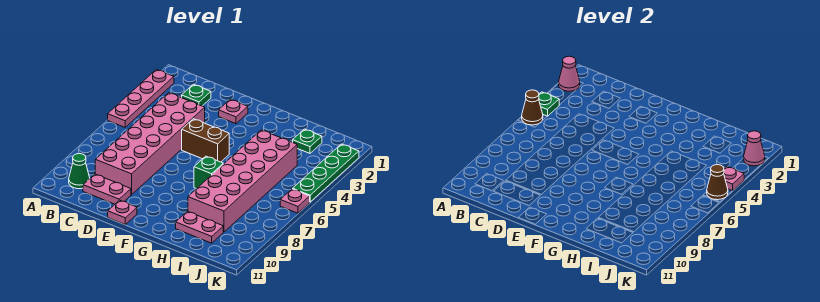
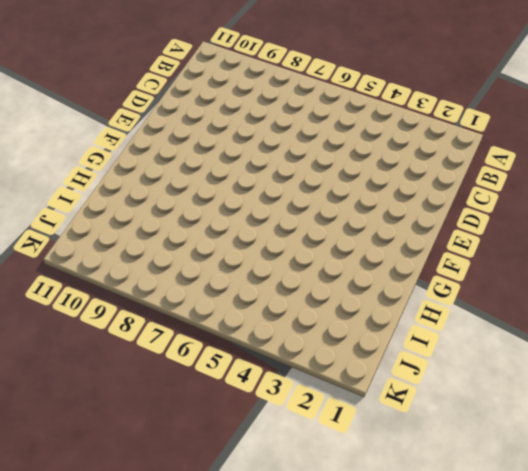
none -> pink plate A2:A5 level 1
none -> green cone B10 level 1
none -> green plate C2 level 1

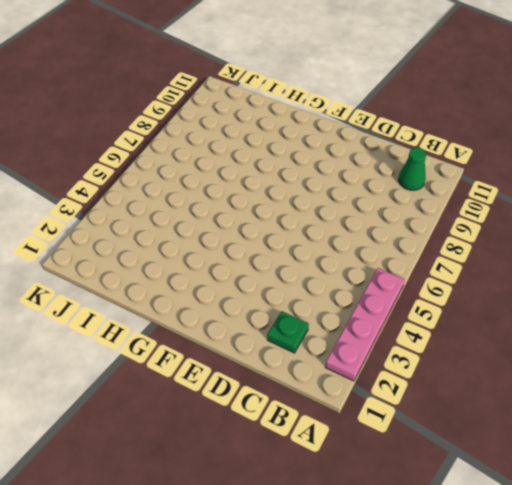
none -> pink brick C4:D9 level 1
none -> pink plate C10:D10 level 1
none -> pink plate E2 level 1

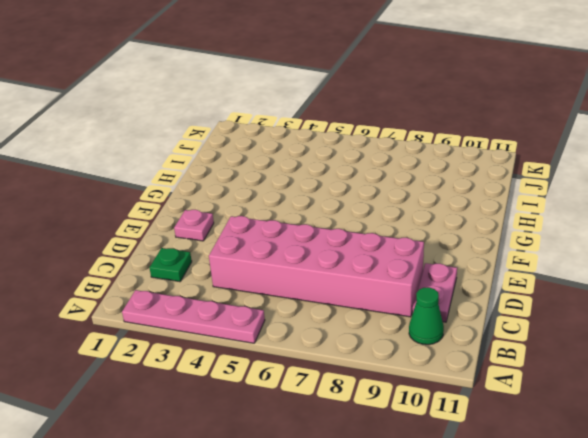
none -> brown brick E5:F5 level 1
none -> pink plate E11 level 1
none -> green brick G7 level 1

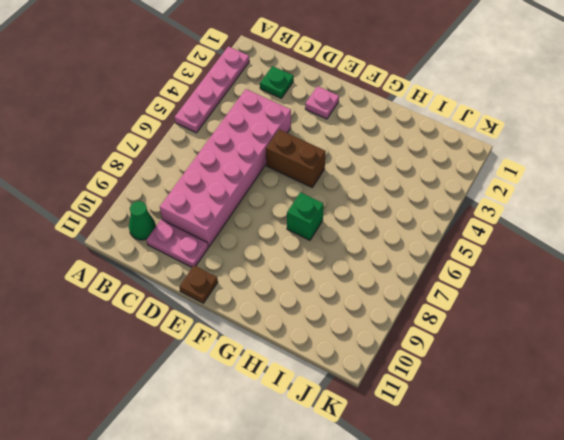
brown plate E11 level 1 -> pink plate E11 level 1
none -> pink brick H4:I9 level 1
none -> pink plate H10:I10 level 1
none -> green plate I2 level 1

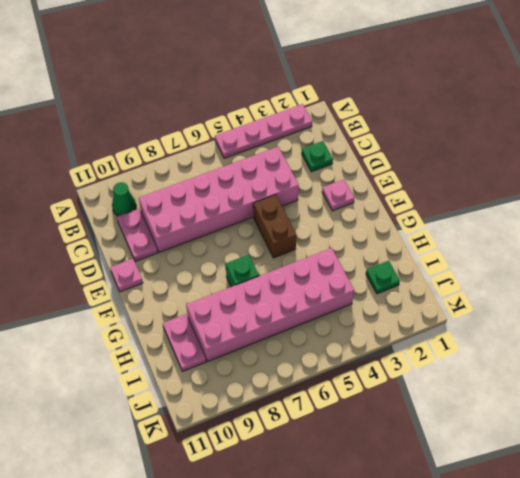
none -> green plate K2:K5 level 1
none -> pink plate K6 level 1
none -> pink cone A2 level 2

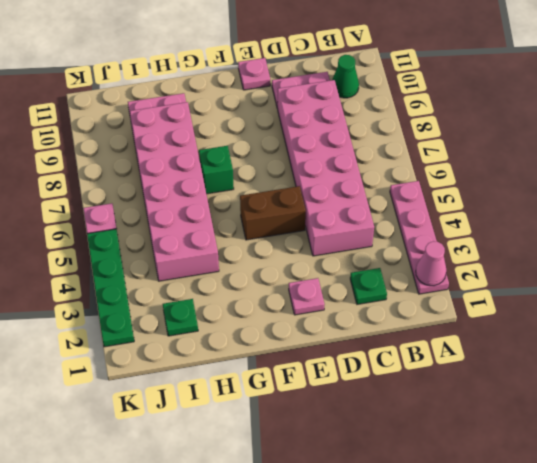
none -> green plate A4 level 2
none -> brown cone A5 level 2
none -> pink cone K2 level 2

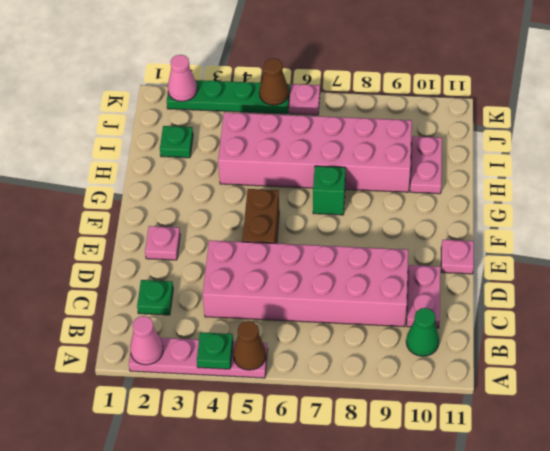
none -> pink plate K4 level 2

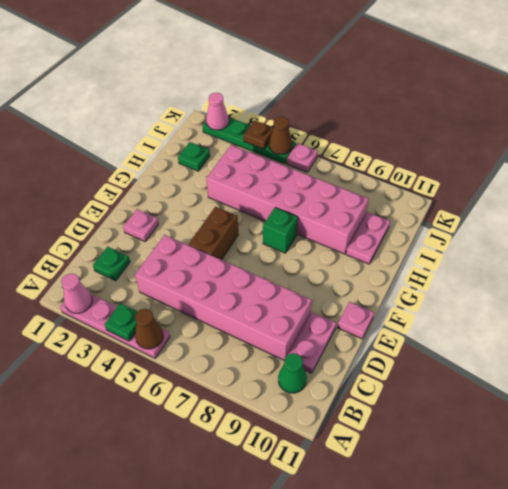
brown plate K4 level 2 -> pink plate K4 level 2

